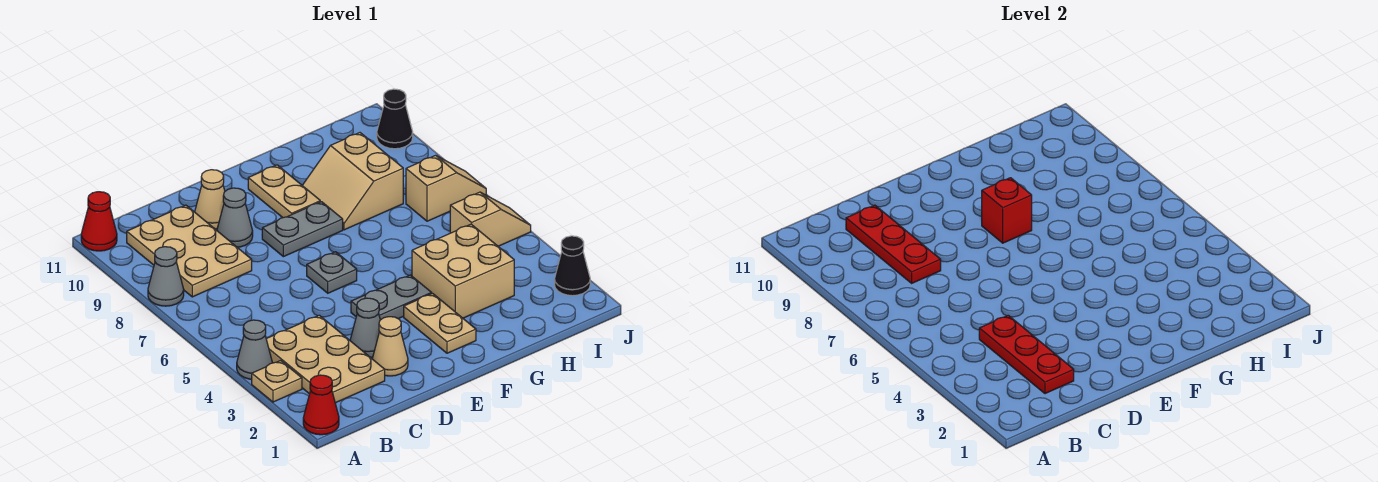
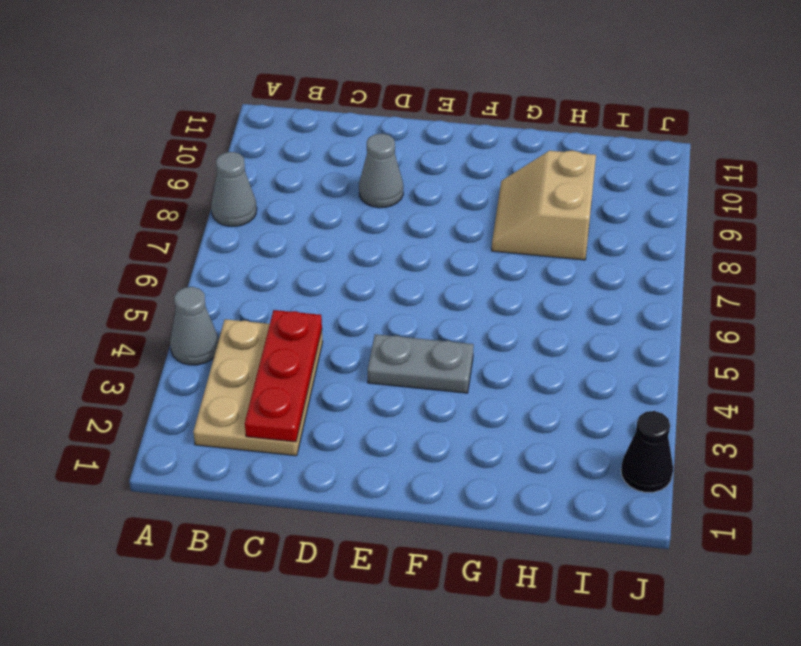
none -> red cone A1 level 1
none -> tan plate A3 level 1
none -> red cone A11 level 1

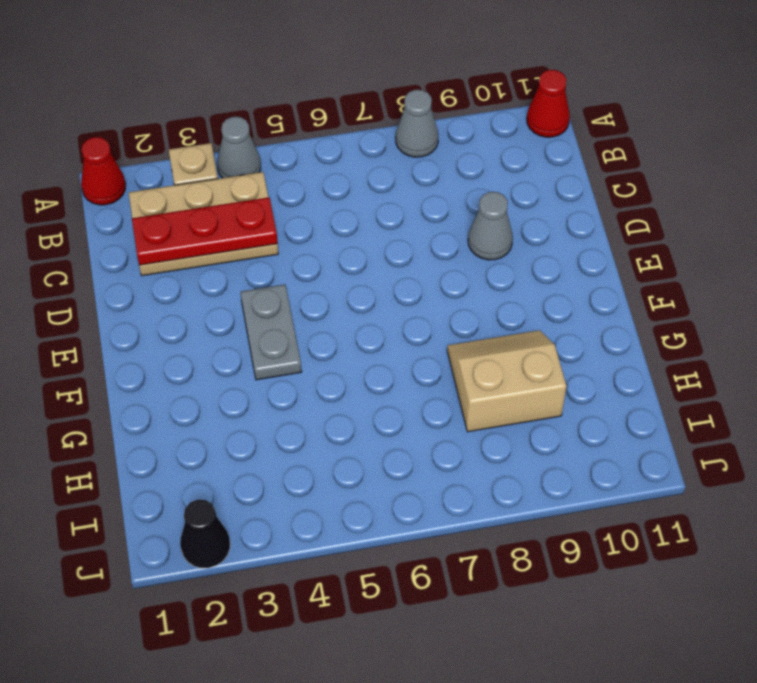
none -> tan plate B8:C10 level 1
none -> tan cone D2 level 1
none -> grey cone D3 level 1

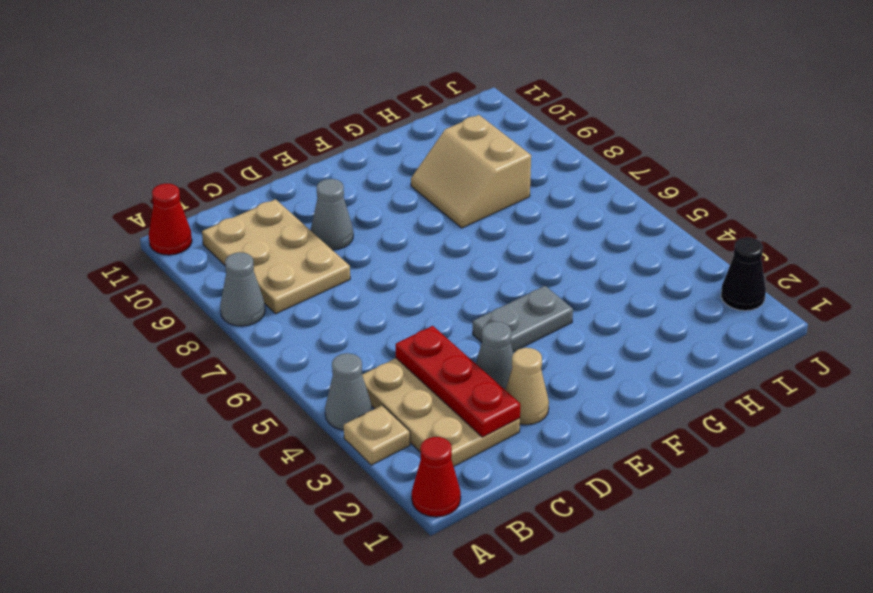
none -> tan cone D10 level 1
none -> grey plate E6 level 1
none -> grey plate E8:F8 level 1

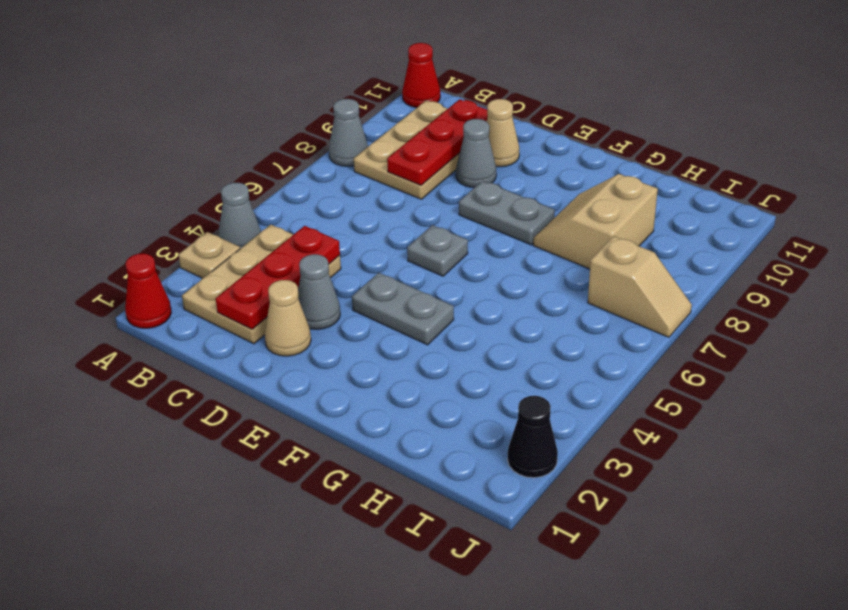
none -> tan plate F2:F3 level 1
none -> tan plate F9:F10 level 1
none -> tan brick G3:H4 level 1

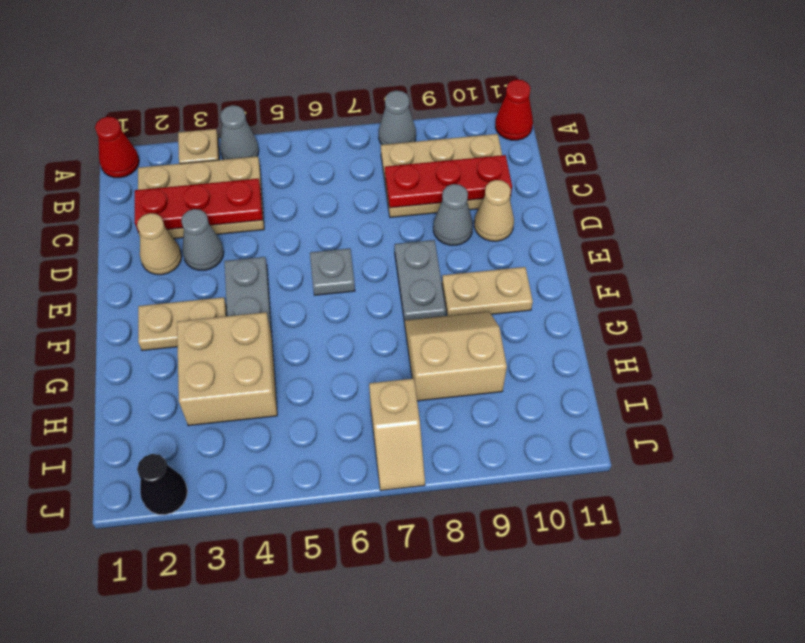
none -> tan slope I5:J5 level 1 top I
none -> black cone J10 level 1
none -> red brick F8 level 2

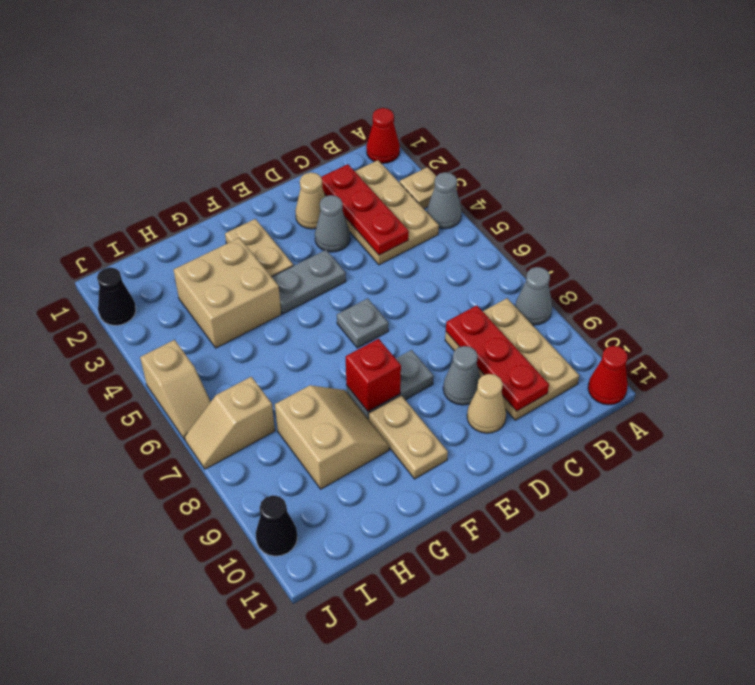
tan slope J5:J6 level 1 top 5 -> tan slope I5:J5 level 1 top I

